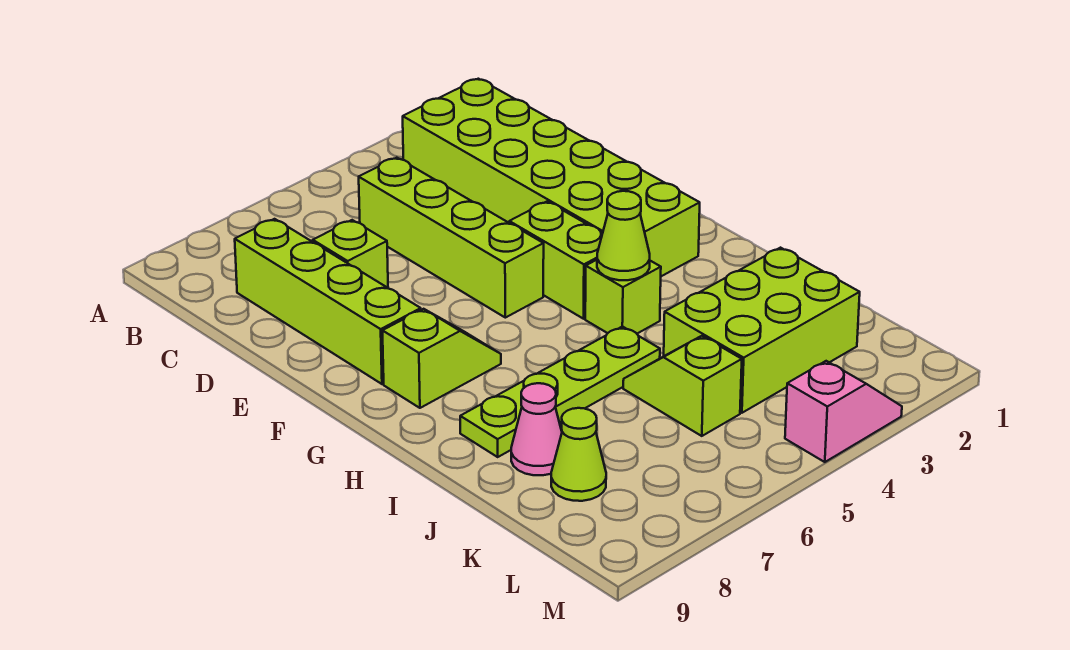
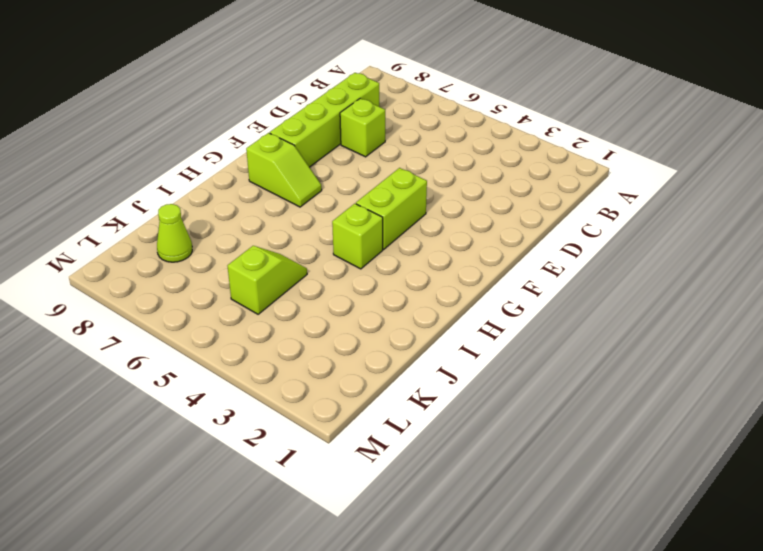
none -> lime brick B2:G3 level 1
none -> lime brick C5:F5 level 1
none -> lime plate I5:I8 level 1

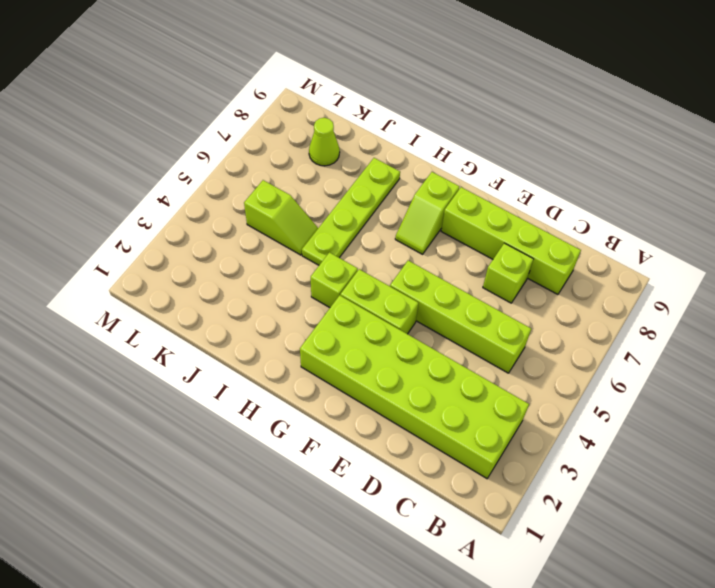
none -> lime brick J2:K4 level 1
none -> pink cone J8 level 1
none -> pink slope M3:M4 level 1 top 4

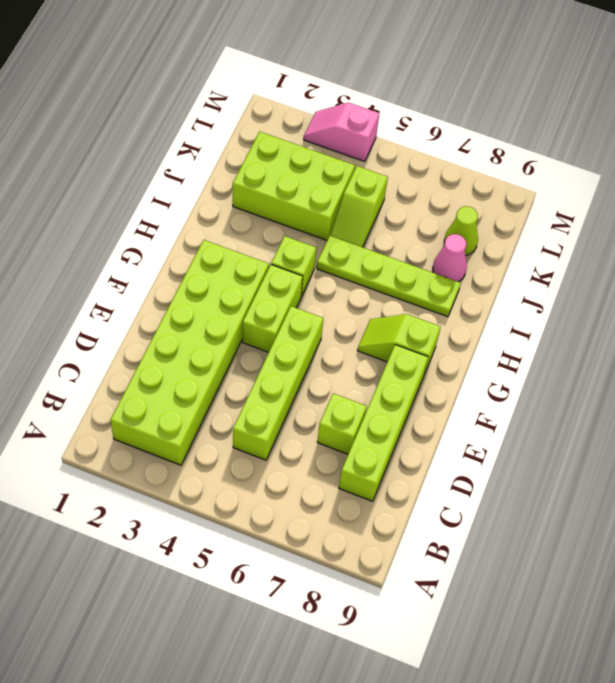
none -> lime cone H4 level 2

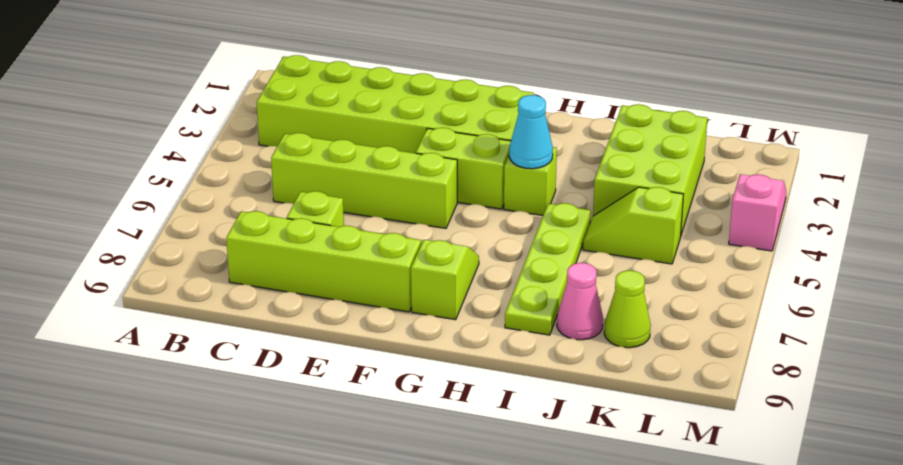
cyan cone H4 level 2 -> lime cone H4 level 2

